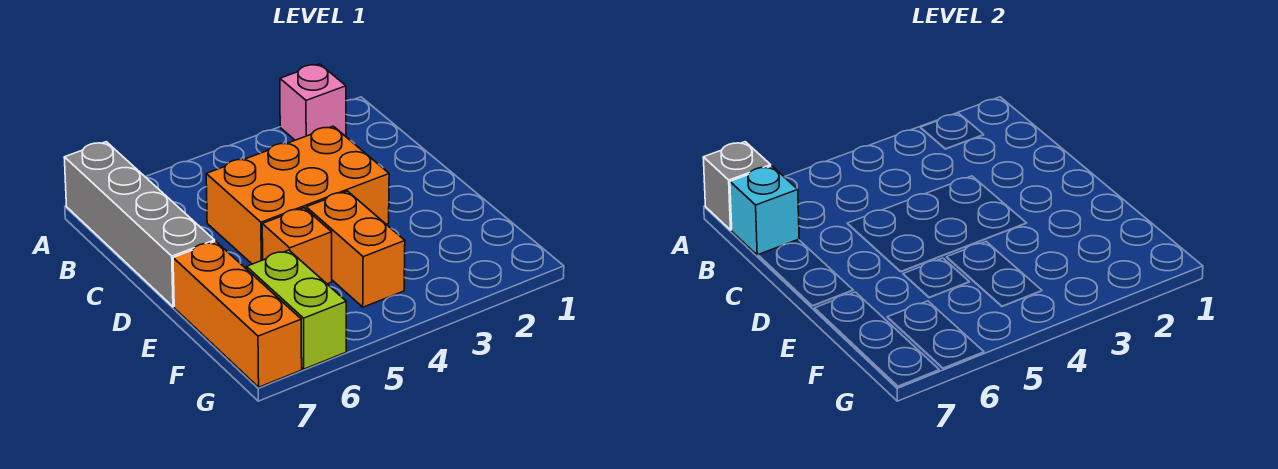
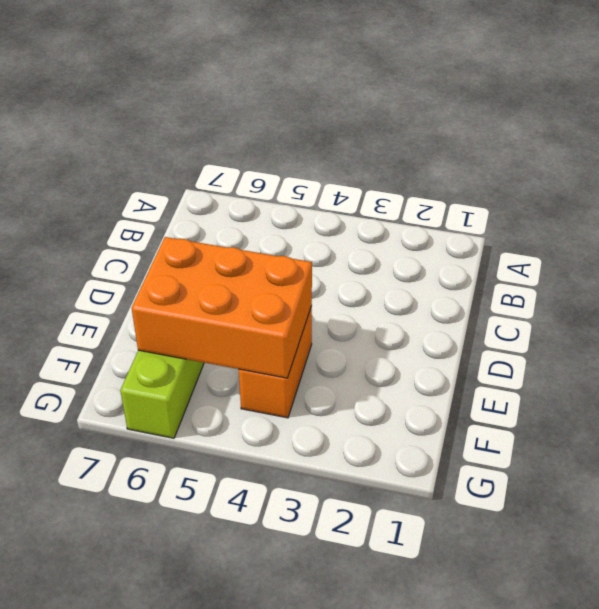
orange brick E4:F6 level 2 -> orange brick C3:D5 level 1
none -> pink brick A2 level 1
none -> grey brick A7:D7 level 1

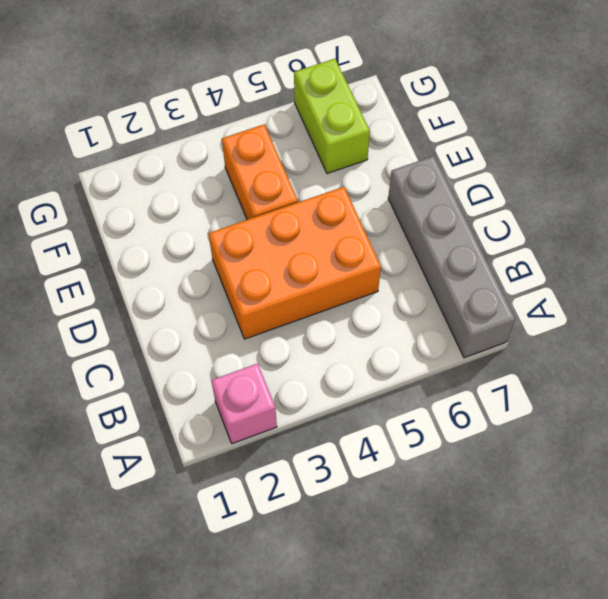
none -> orange brick E5 level 1
none -> orange brick E7:G7 level 1

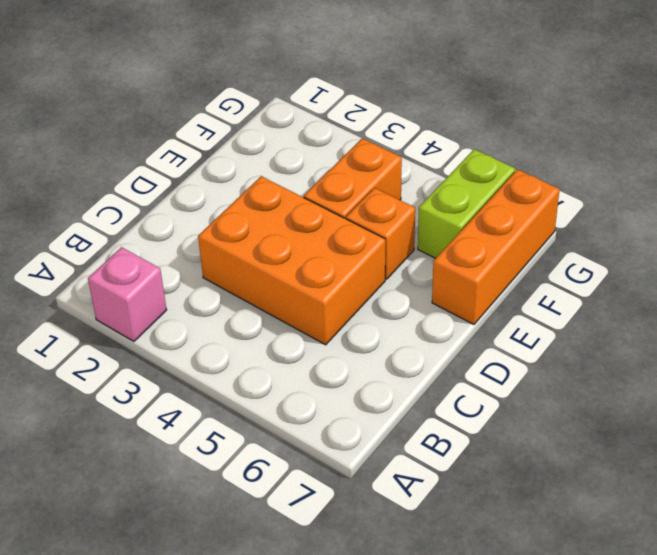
none -> grey brick A7:D7 level 1
none -> grey brick A7 level 2

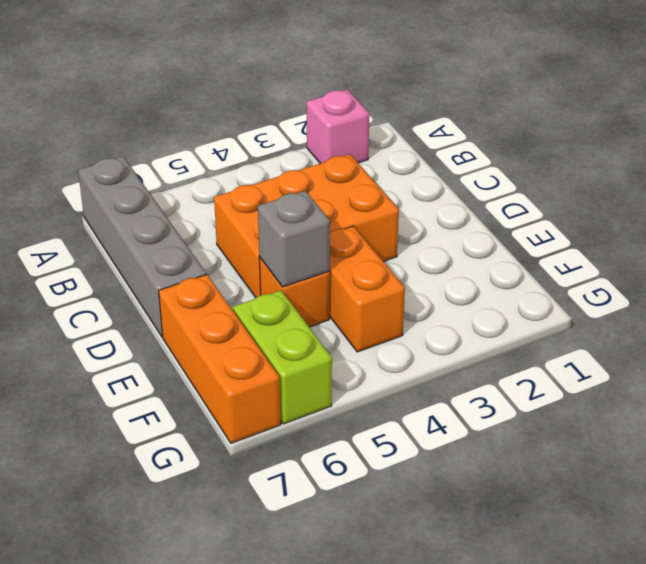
grey brick E5 level 2 -> grey brick A7 level 2
none -> cyan brick B7 level 2

